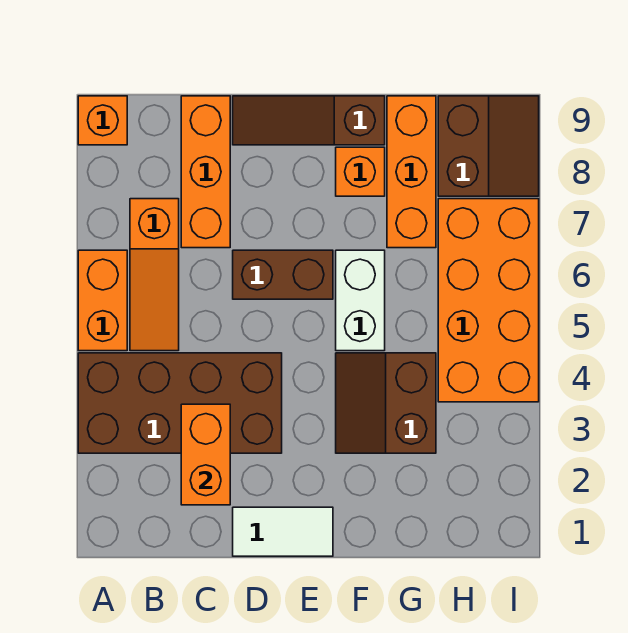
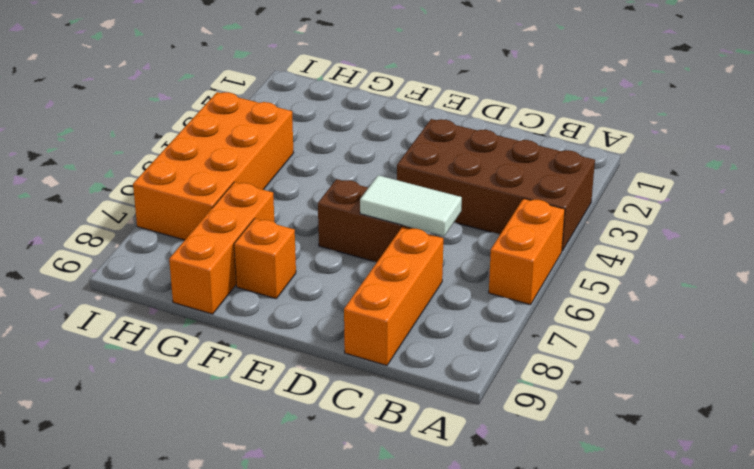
white tile C6:D6 level 2 -> white tile D1:E1 level 1
none -> orange brick A9 level 1
none -> orange slope B5:B7 level 1 top 7
none -> brown slope D9:F9 level 1 top F

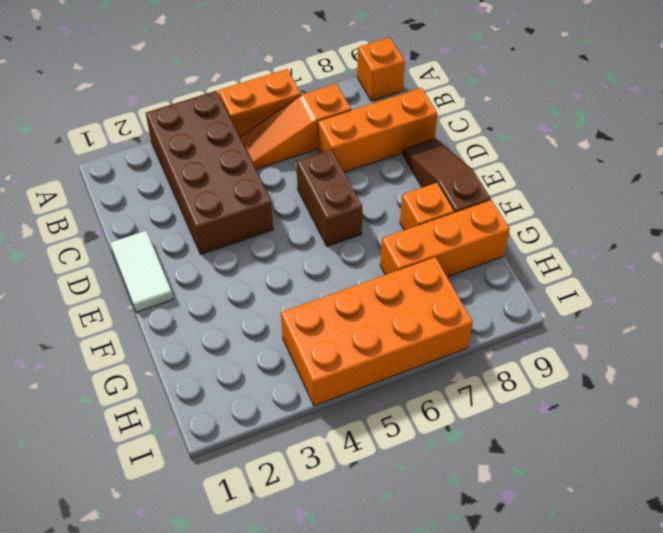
none -> brown slope F3:G4 level 1 top G
none -> white brick F5:F6 level 1
none -> brown slope H8:I9 level 1 top H

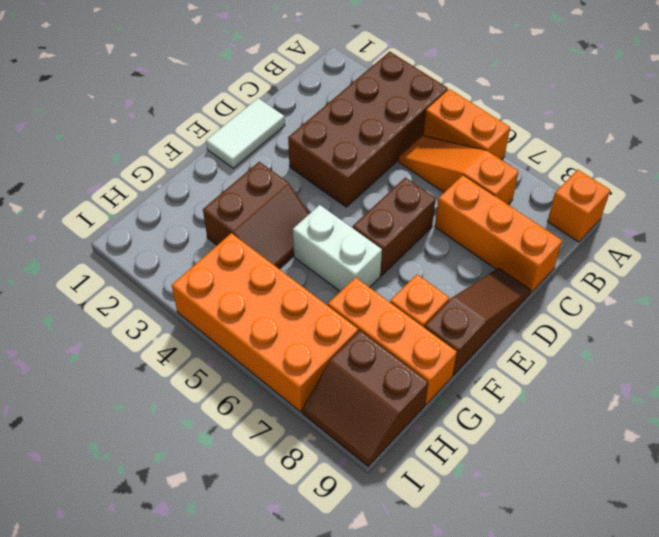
brown slope F3:G4 level 1 top 3 -> brown slope F3:G4 level 1 top G
none -> orange brick C2:C3 level 2

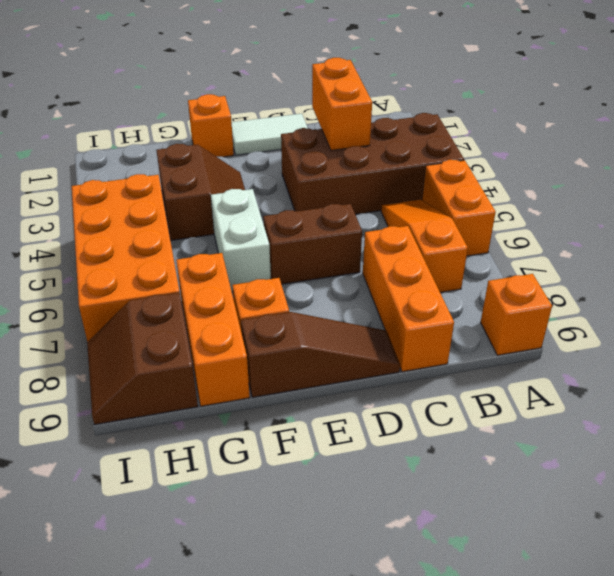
orange brick F1 level 1 -> none

